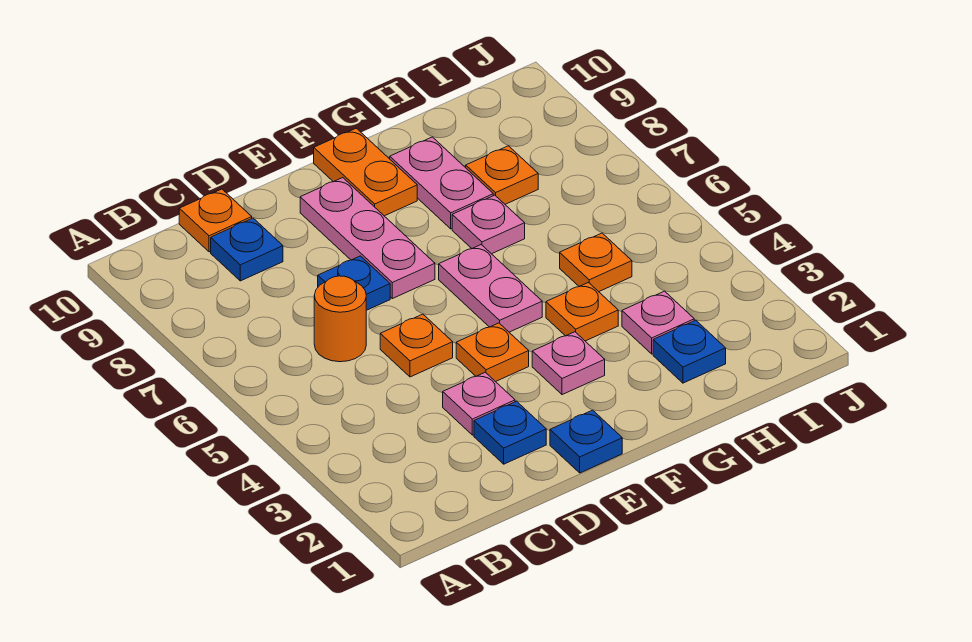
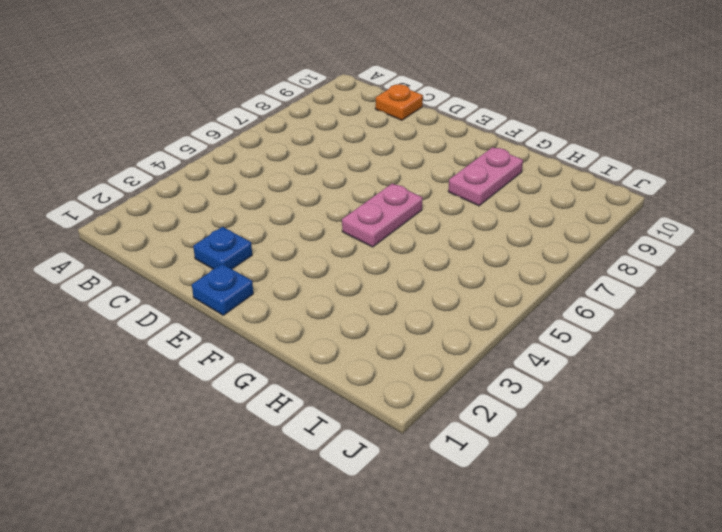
none -> orange round brick C6 level 1
none -> blue plate C9 level 1
none -> pink plate D3 level 1

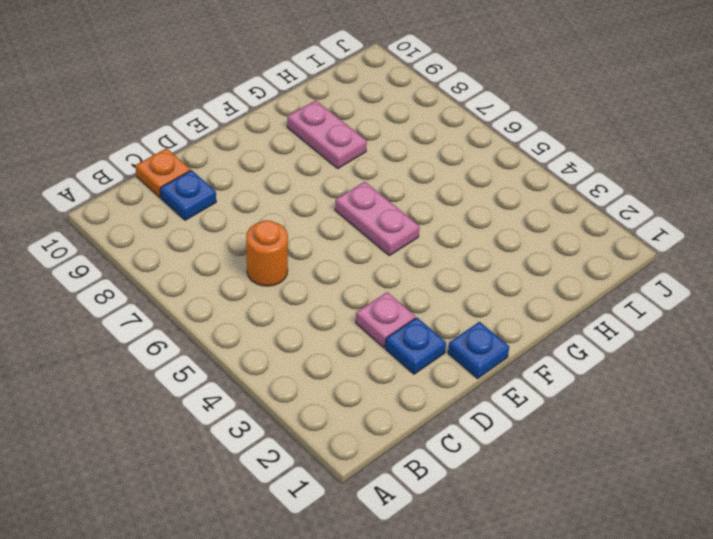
none -> orange plate D5 level 1
none -> blue plate D7 level 1
none -> orange plate E4 level 1

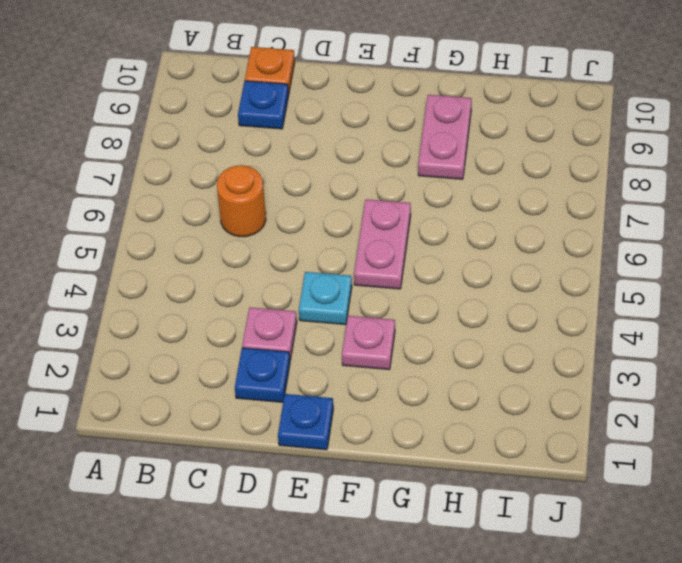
cyan plate E4 level 1 -> orange plate E4 level 1
none -> orange plate D5 level 1
none -> blue plate D7 level 1
none -> pink plate E7:E9 level 1

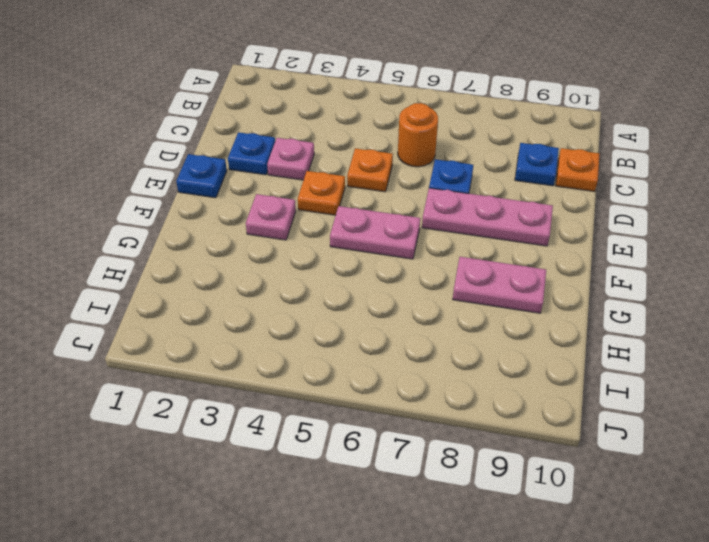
none -> orange plate F9:F10 level 1
none -> orange plate G4 level 1
none -> pink plate G7 level 1

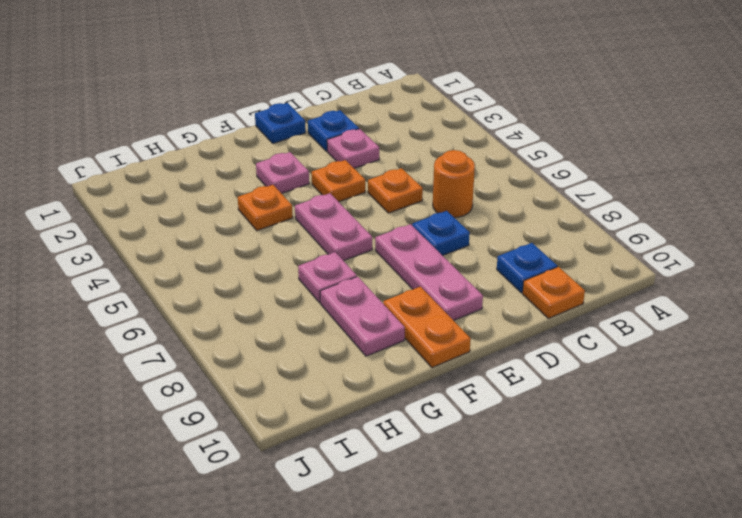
none -> blue plate H2 level 1
none -> pink plate H3 level 1
none -> orange plate H5 level 1

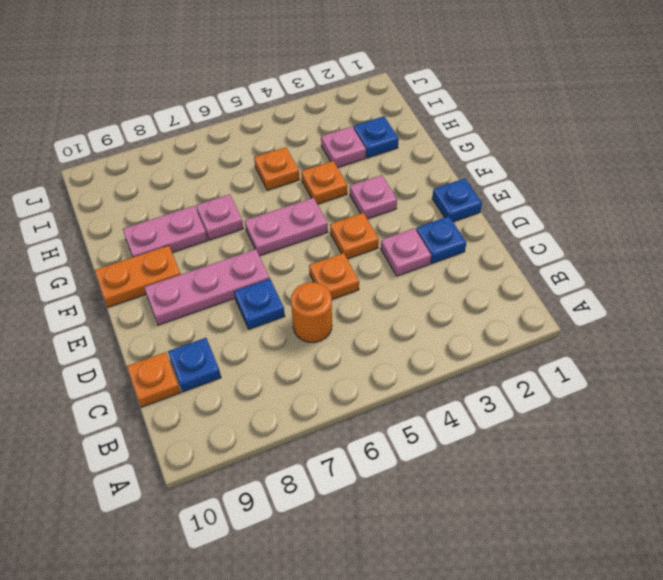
none -> orange plate H8 level 1

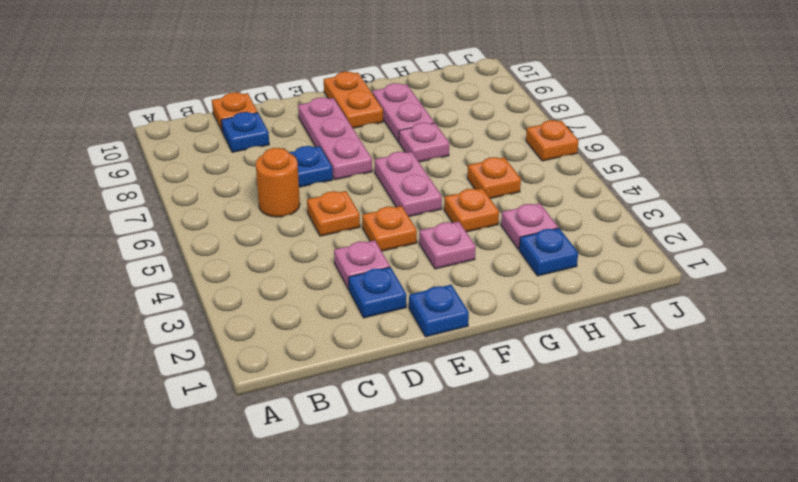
orange plate J6 level 1 -> orange plate H8 level 1

